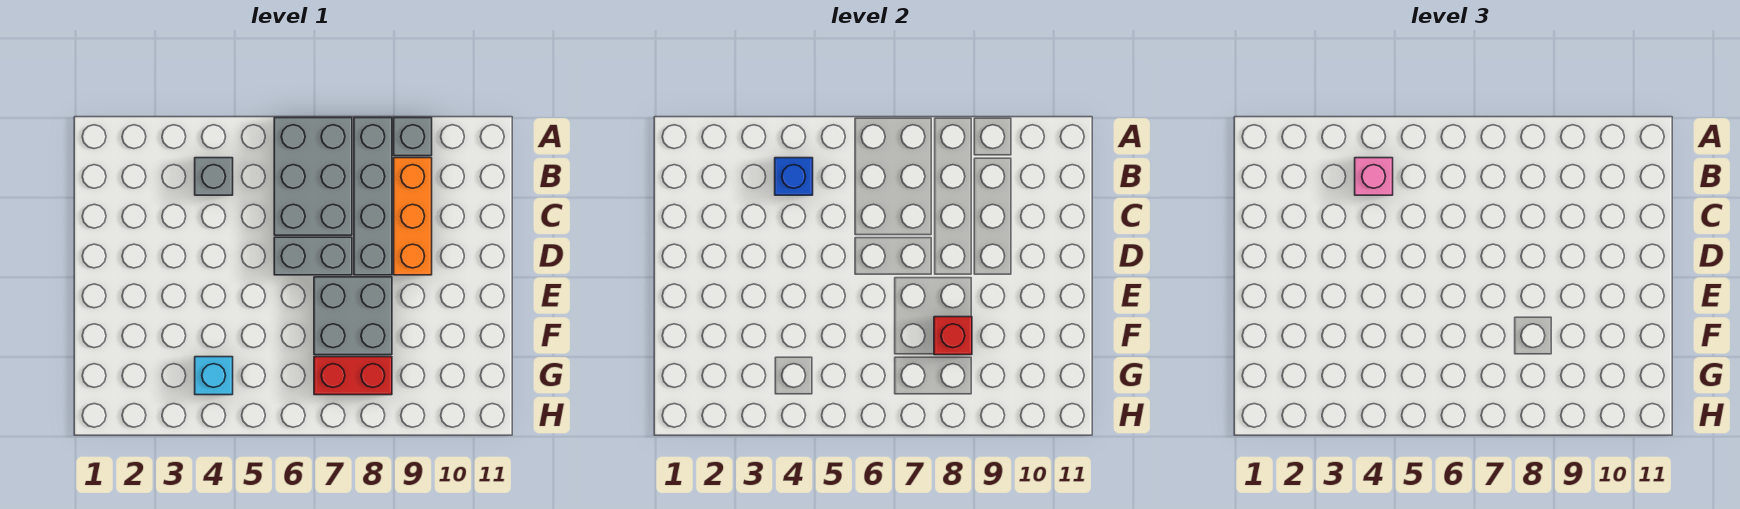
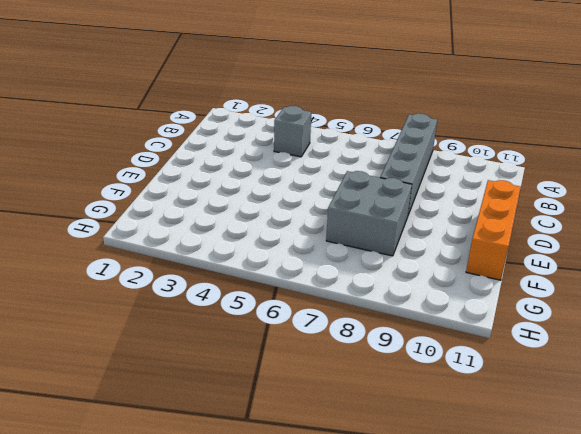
orange brick D11:F11 level 1 -> orange brick B9:D9 level 1
none -> grey brick A6:C7 level 1
none -> grey brick A9 level 1
none -> grey brick D6:D7 level 1

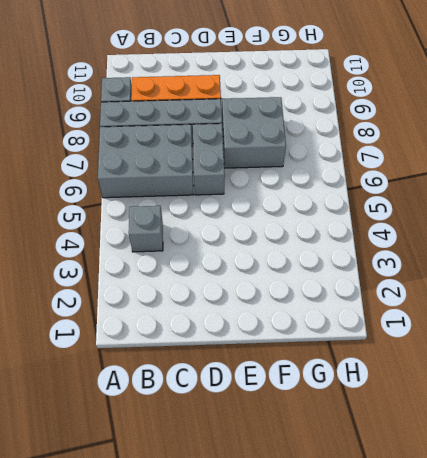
none -> cyan brick G4 level 1
none -> red brick G7:G8 level 1
none -> blue brick B4 level 2

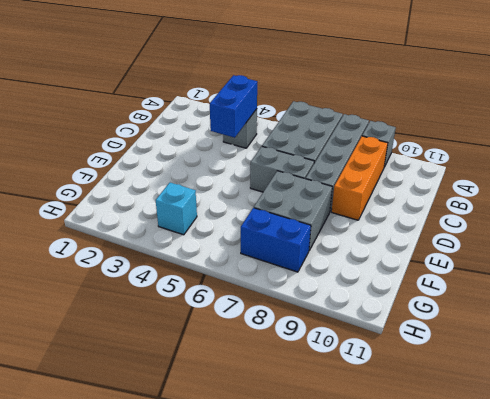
blue brick B4:C4 level 2 -> blue brick B4 level 2
blue brick G7:G8 level 1 -> red brick G7:G8 level 1
none -> red brick F8 level 2
none -> pink brick B4 level 3

